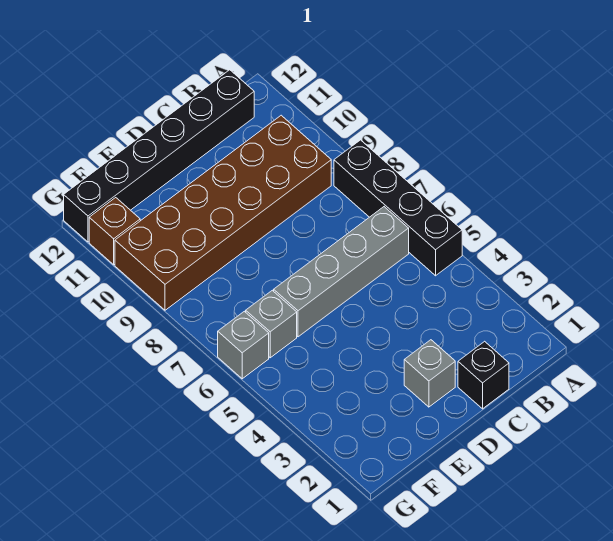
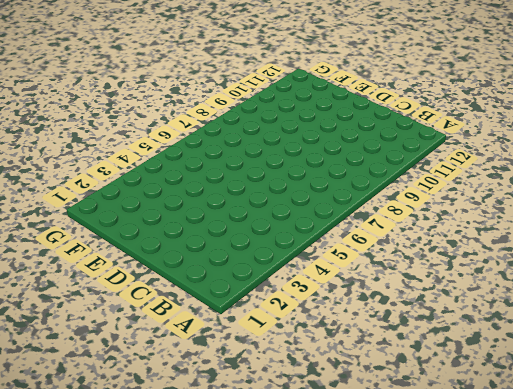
none -> black brick A5:A8 level 1
none -> grey brick B6:E6 level 1

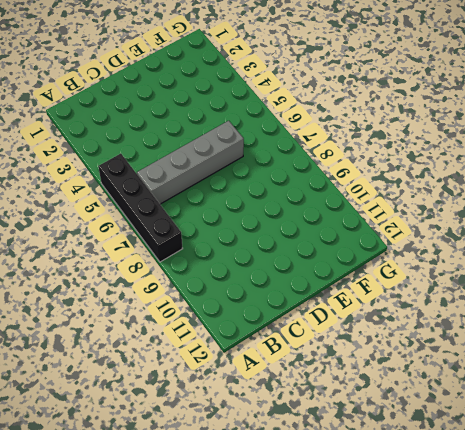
none -> brown brick B9:G10 level 1
none -> black brick B12:G12 level 1

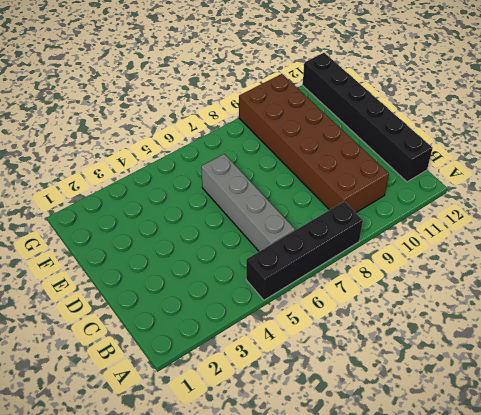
none -> black brick C1 level 1
none -> grey brick D2 level 1

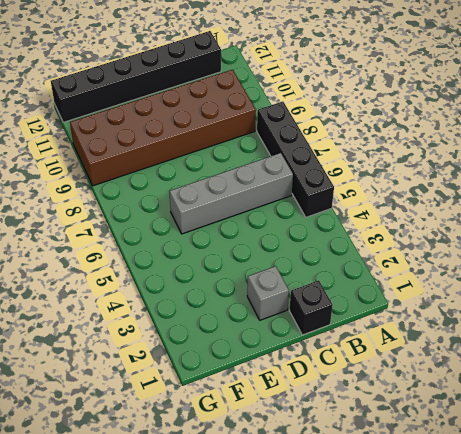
none -> grey brick F6 level 1
none -> grey brick G6 level 1

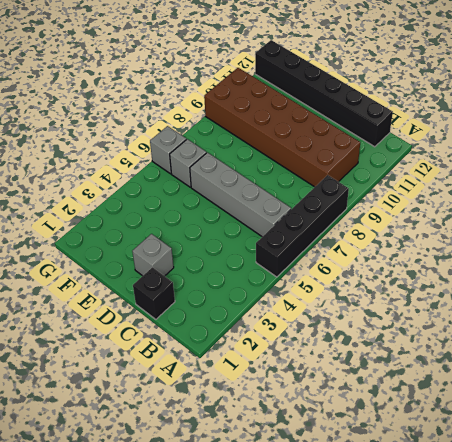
none -> brown brick G11 level 1

